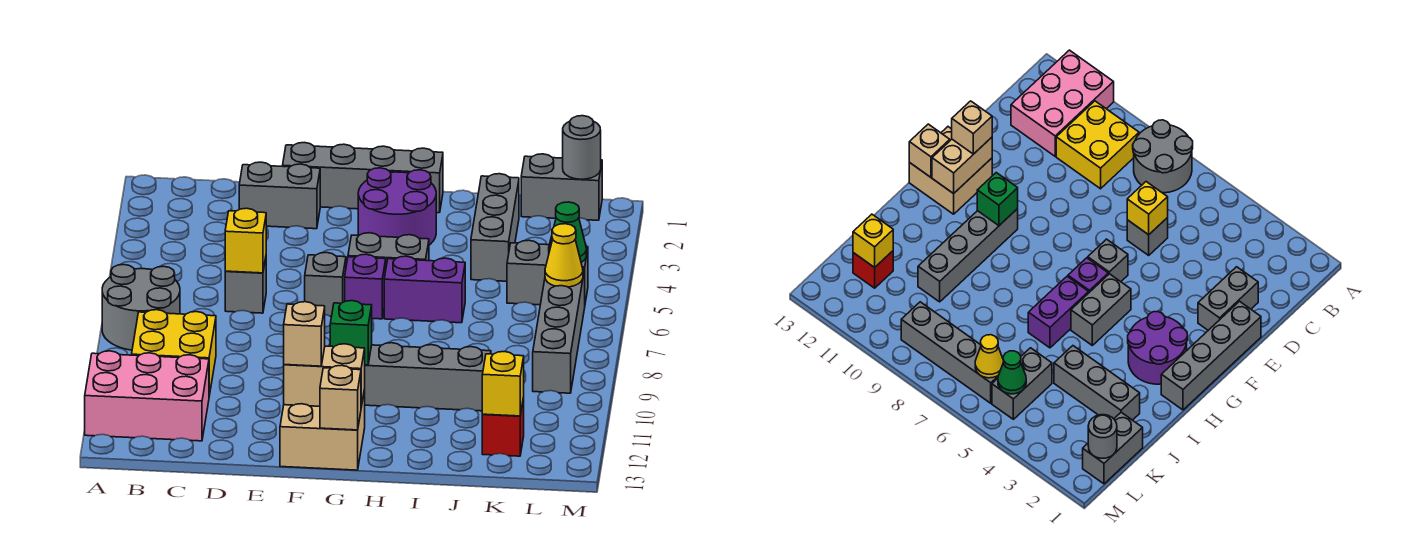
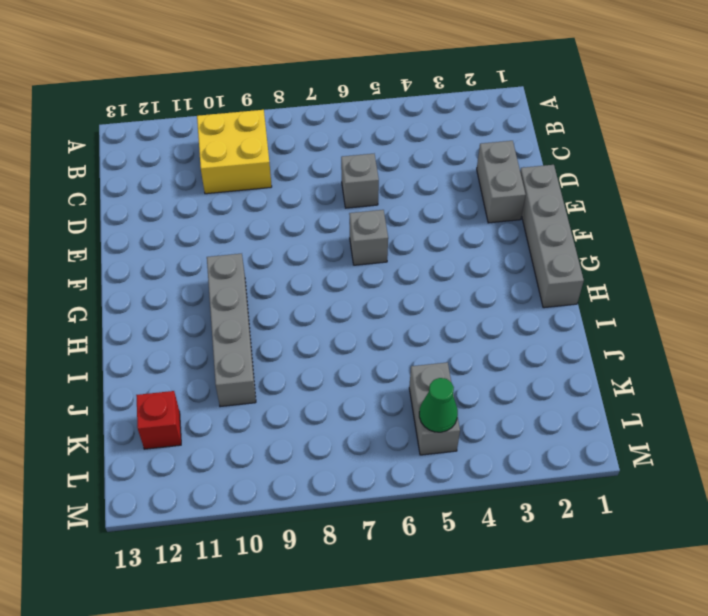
none -> grey round brick A7:B8 level 1
none -> pink brick A11:C12 level 1
none -> tan brick F12:G13 level 1

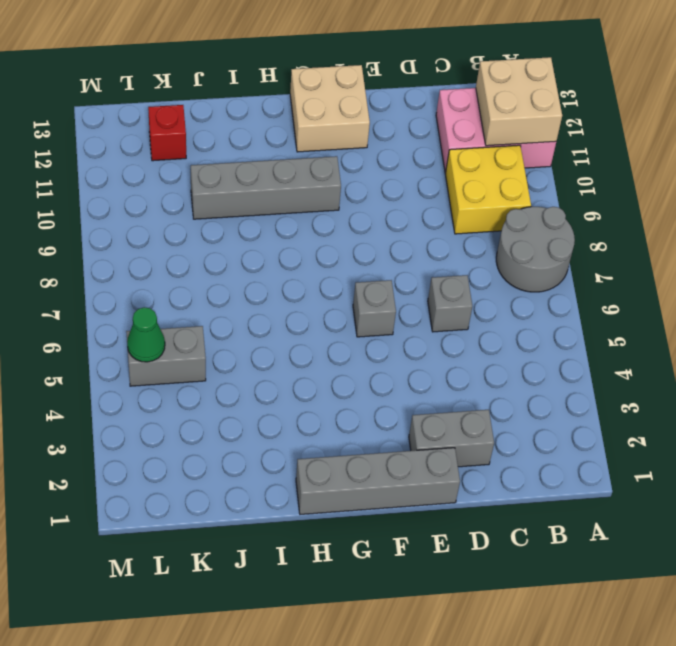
tan brick A11:B12 level 2 -> none
none -> purple round brick G2:H3 level 1
none -> grey brick G5:H5 level 1
none -> purple brick G6 level 1

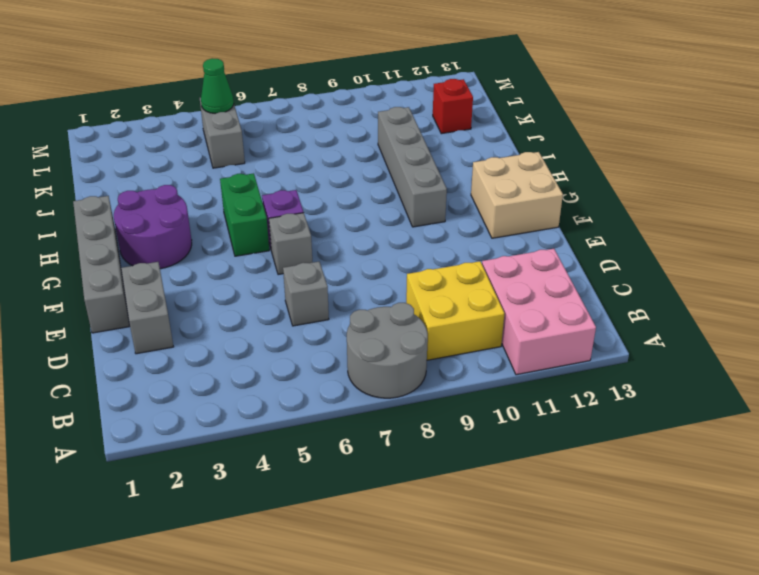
green brick G5:H5 level 1 -> grey brick G5:H5 level 1
none -> purple brick H6:I6 level 1
none -> grey brick J2:J4 level 1
none -> grey brick K1:L1 level 1

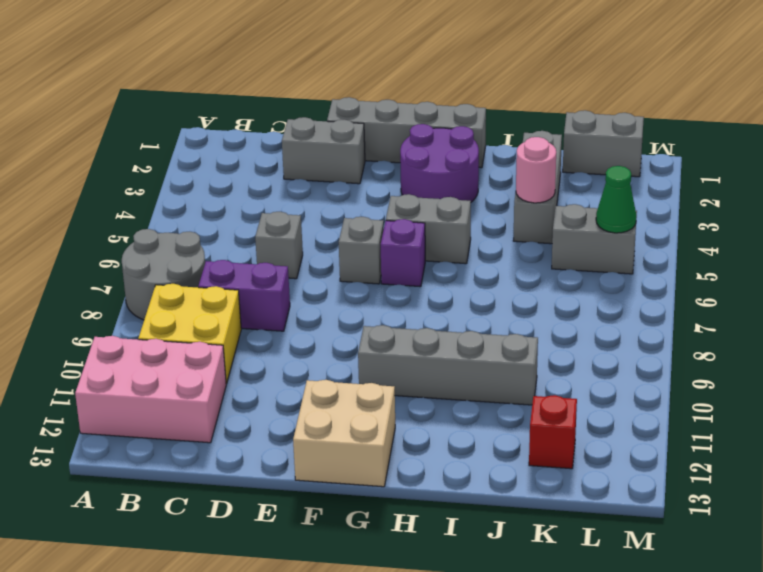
purple brick C8:D8 level 1 -> purple brick H6:I6 level 1
pink round brick J4 level 2 -> none
none -> grey brick L6:L9 level 1
none -> yellow brick D6 level 2
none -> tan brick F12:G12 level 2

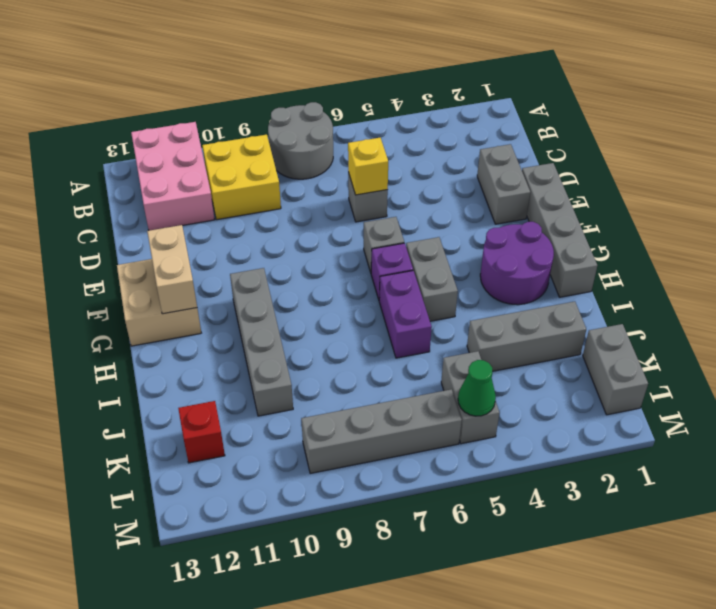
none -> green brick G10 level 2
none -> tan brick G13 level 2
none -> yellow brick K12 level 2

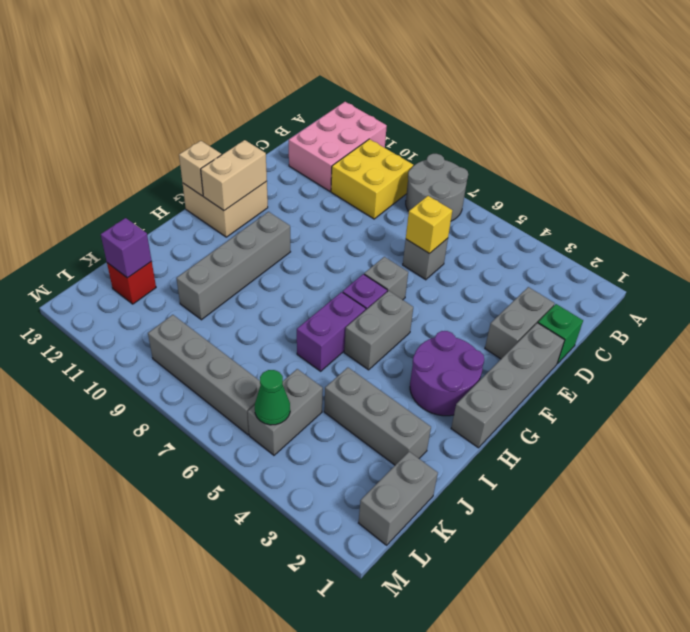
green brick D1 level 1 -> green brick G10 level 2
purple brick K12 level 2 -> yellow brick K12 level 2
none -> grey round brick L1 level 2
none -> yellow cone L6 level 2
none -> tan brick F12 level 3

